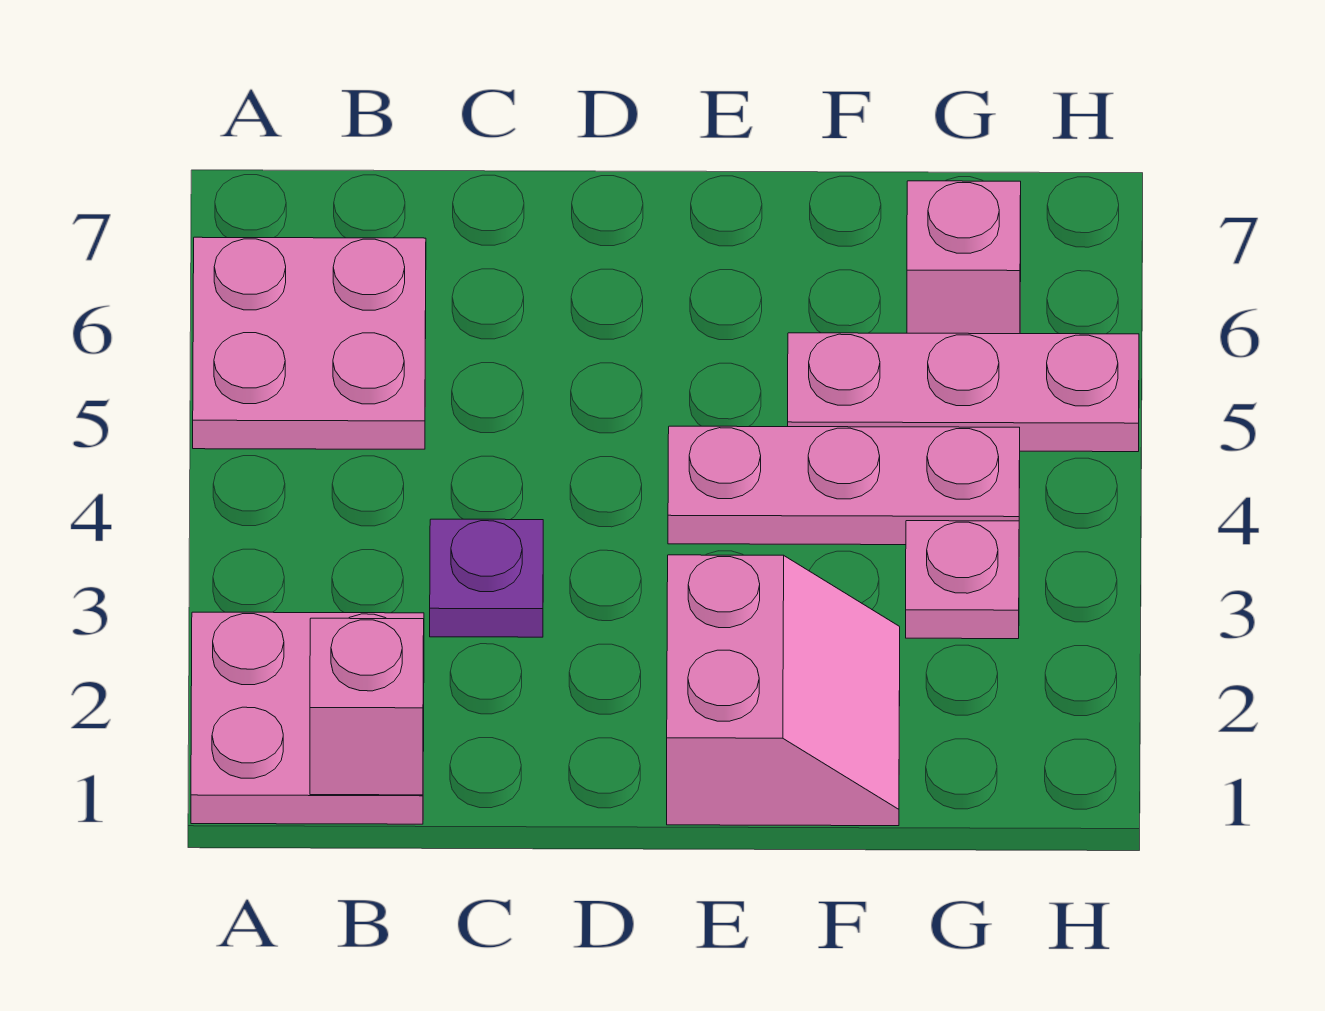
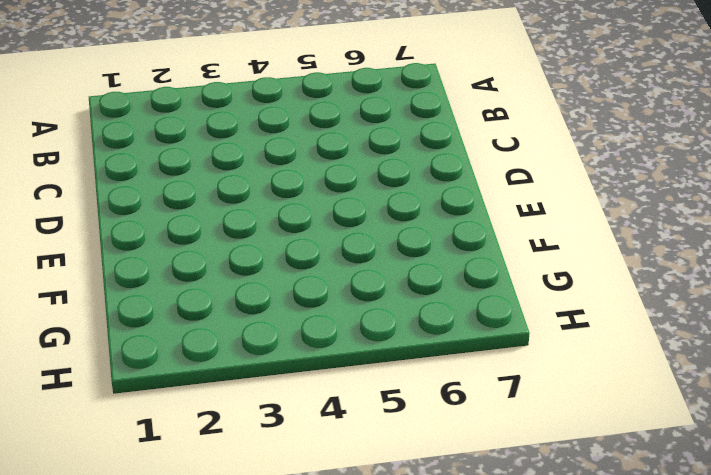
none -> pink plate A1:B2 level 1
none -> pink plate A5:B6 level 1

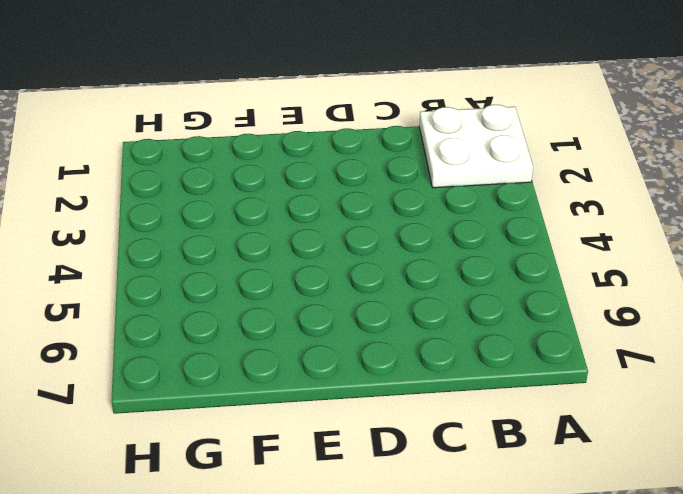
white plate A1:B2 level 1 -> pink plate A1:B2 level 1
none -> pink plate A5:B6 level 1
none -> purple plate C3 level 1

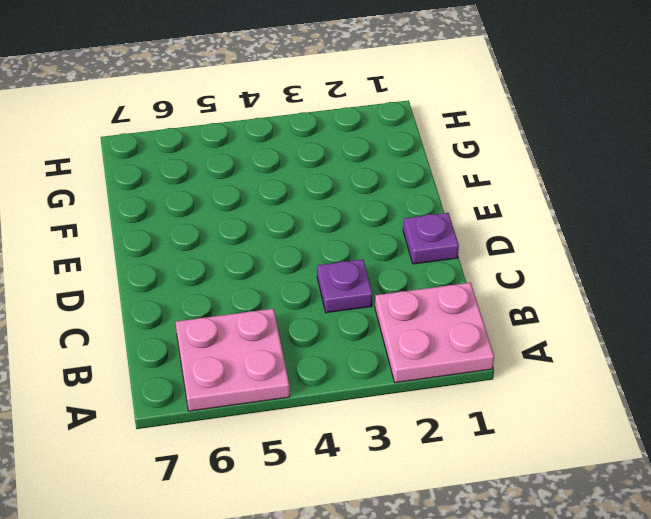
purple plate D1 level 1 -> none
none -> pink slope E1:F2 level 1 top E
none -> pink plate E4:G4 level 1

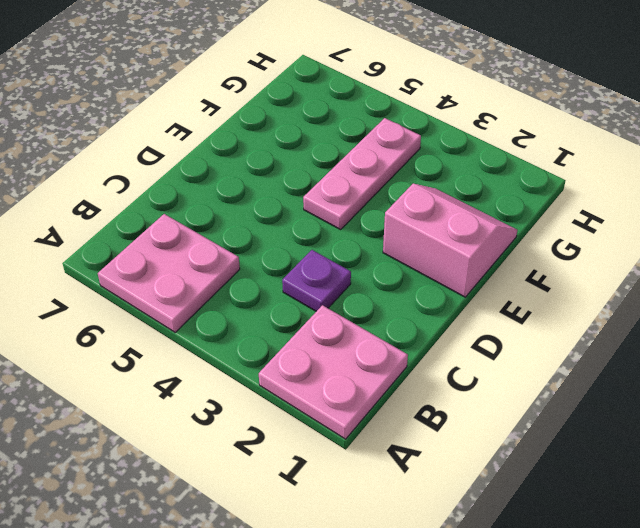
none -> pink plate F5:H5 level 1
none -> pink plate G3 level 1

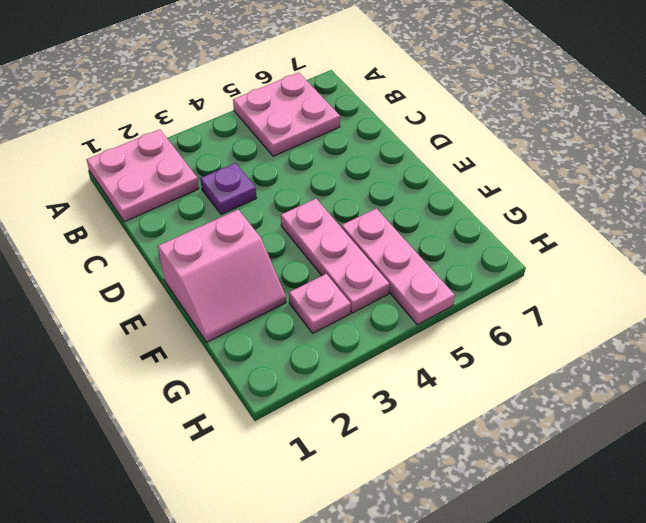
none -> pink brick G6 level 1
none -> pink brick B1 level 2

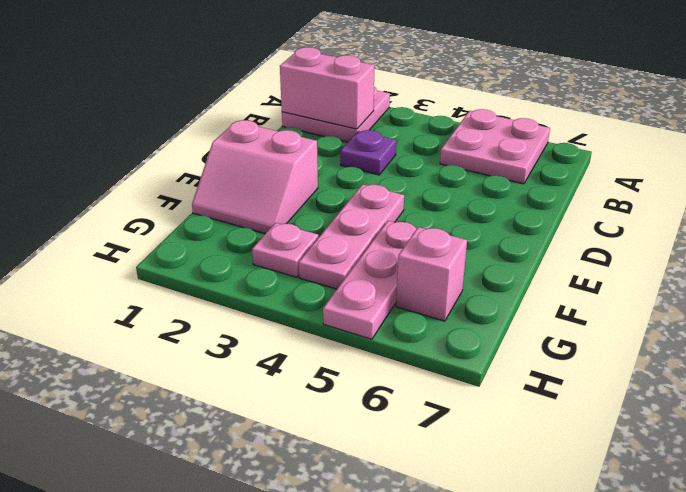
pink brick B1:B2 level 2 -> pink brick B1 level 2

